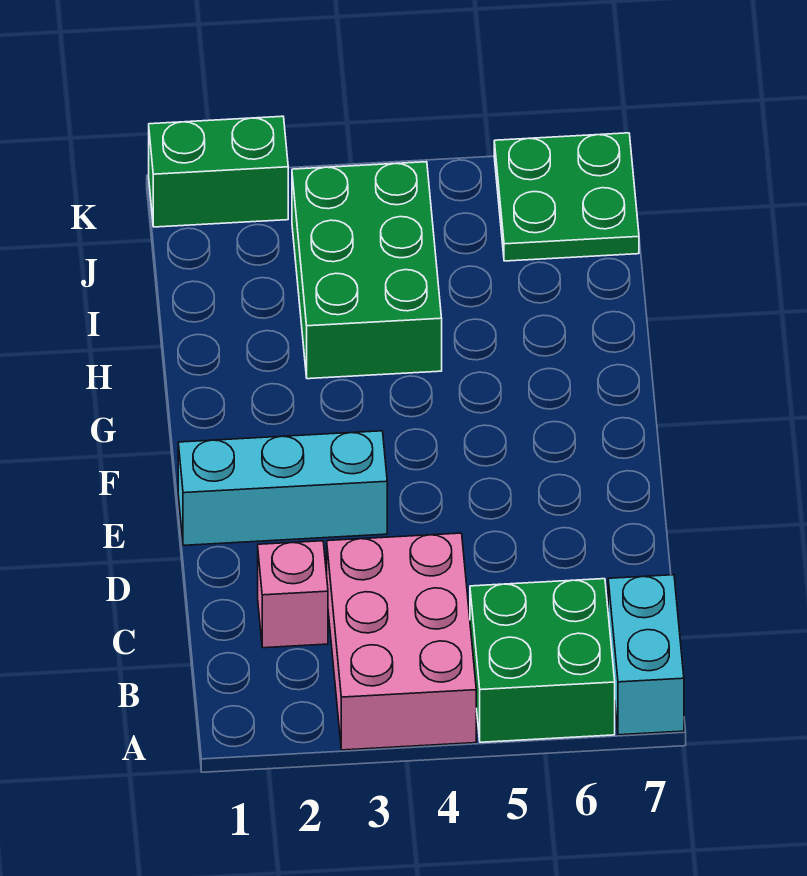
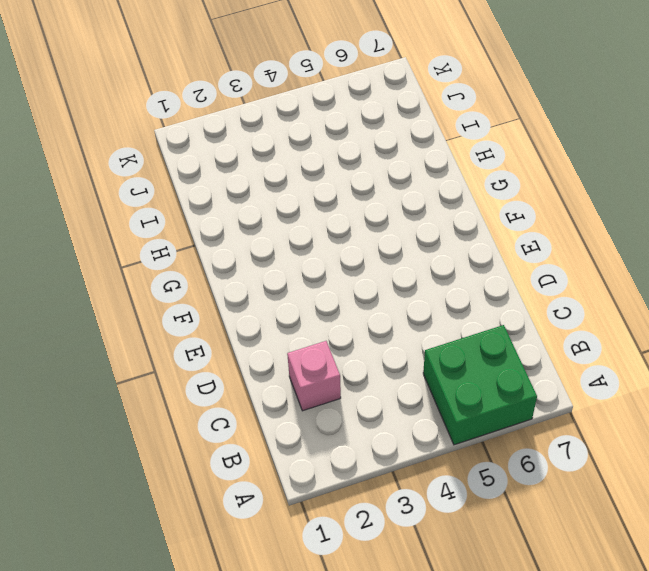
none -> pink brick A3:C4 level 1
none -> cyan brick A7:B7 level 1

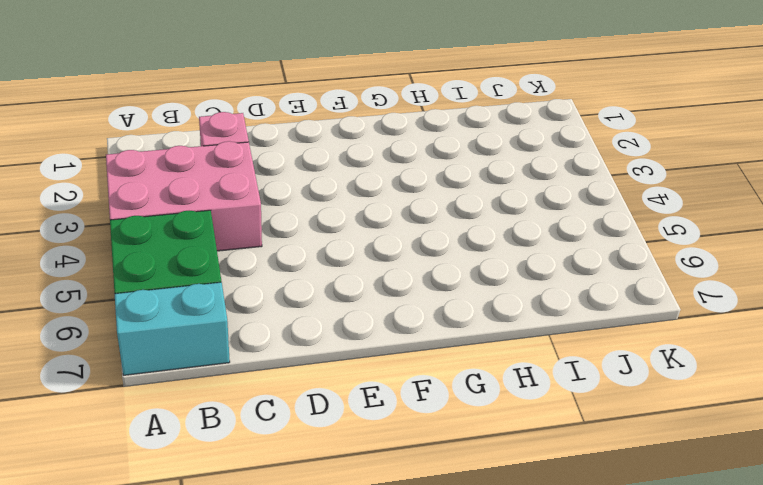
none -> cyan brick E1:E3 level 1
none -> green brick H3:J4 level 1

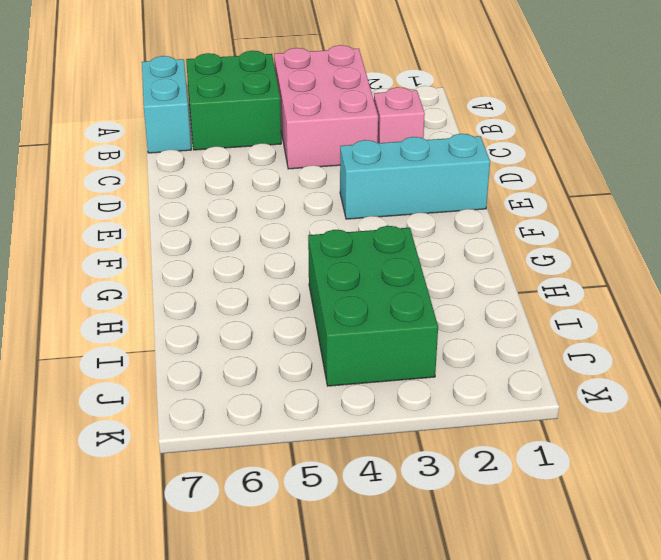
none -> green plate J6:K7 level 1
none -> green brick K1:K2 level 1

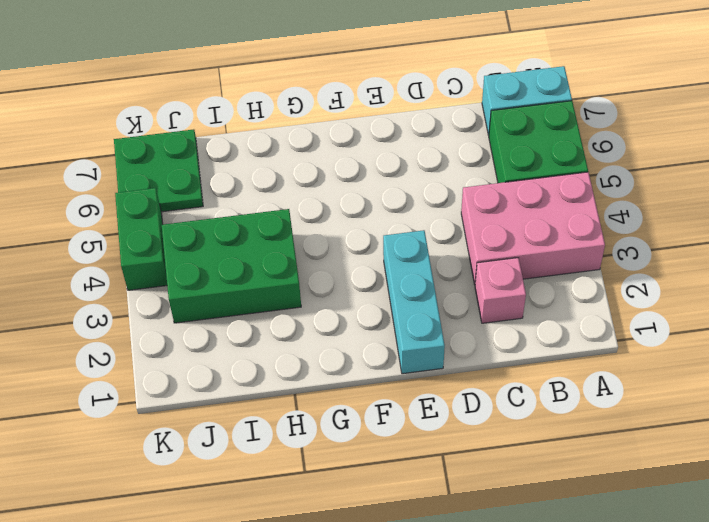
green brick K4:K5 level 1 -> green brick K1:K2 level 1

